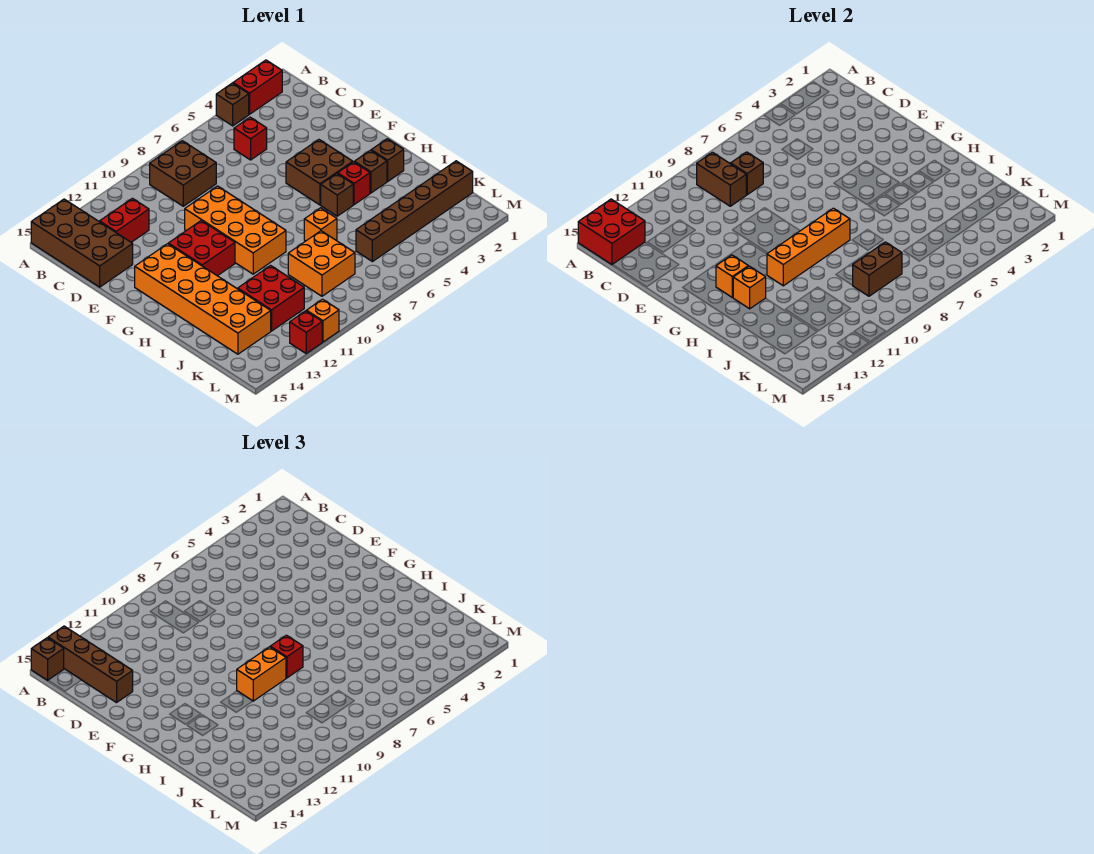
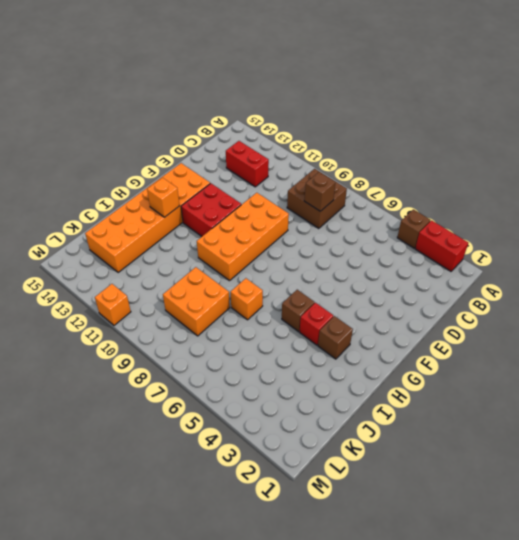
none -> brown brick A14:D15 level 1
none -> red brick C5 level 1
none -> brown brick F4:G5 level 1
none -> brown brick H2 level 1

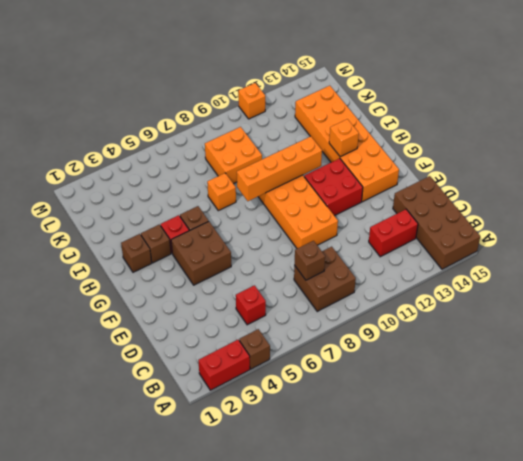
none -> red brick J11:K12 level 1
none -> brown brick K1:K6 level 1
none -> red brick M12 level 1
none -> red brick A14:B15 level 2

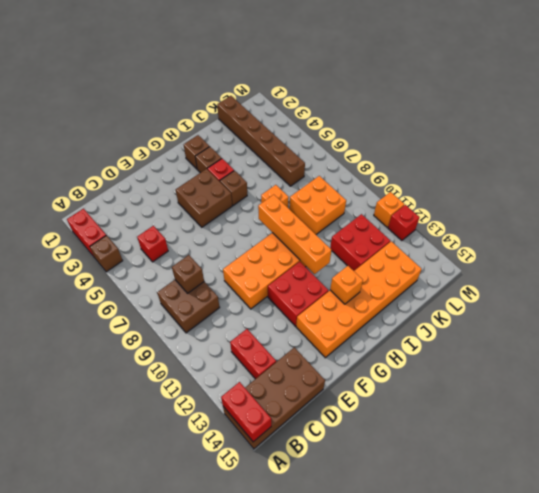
red brick A14:A15 level 2 -> red brick A14:B15 level 2
none -> brown brick B9:C9 level 2
none -> orange brick G13 level 2
none -> brown brick K8:K9 level 2
none -> brown brick A14:D14 level 3

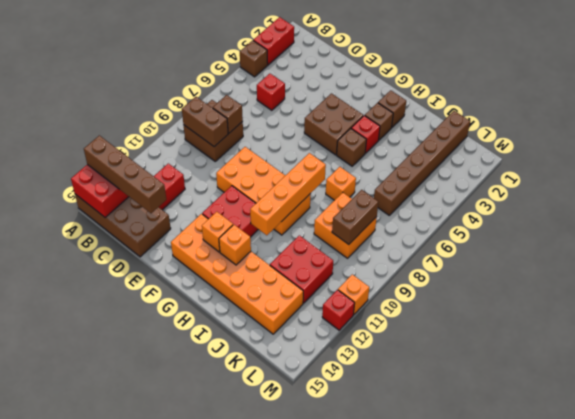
none -> brown brick A15 level 3
none -> red brick H8 level 3
none -> orange brick H9:H10 level 3

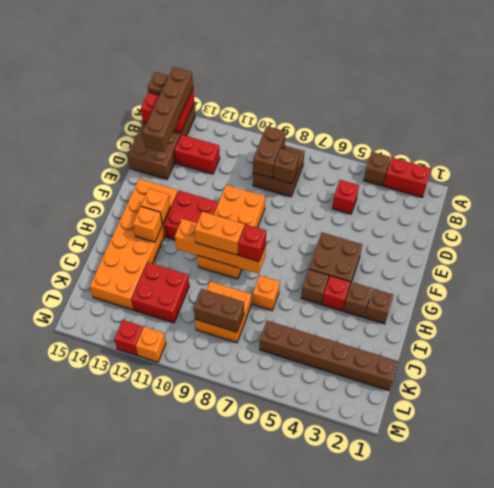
brown plate A15 level 3 -> brown brick A15 level 3

